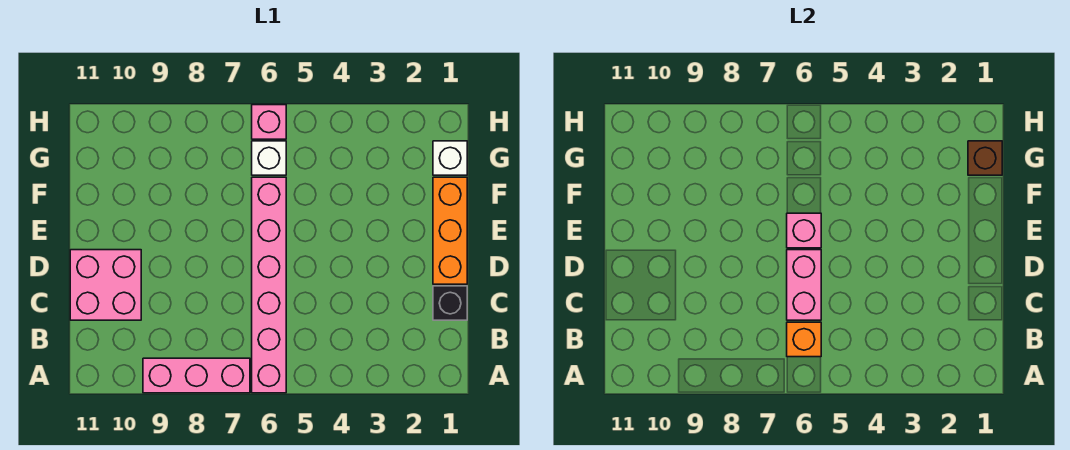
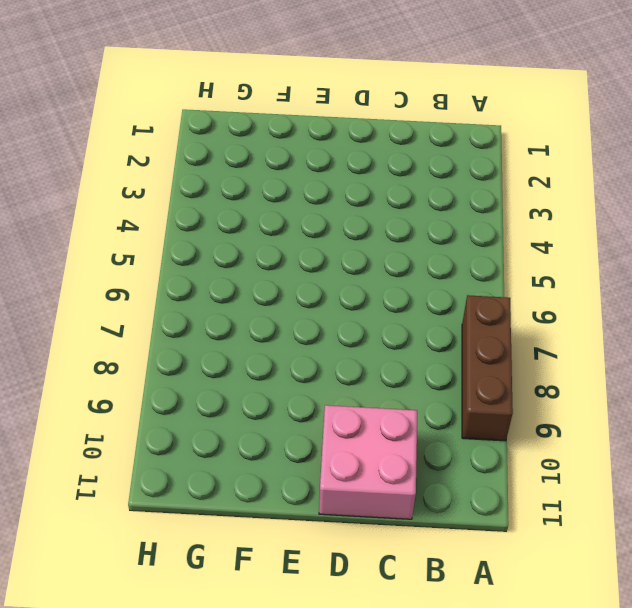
brown brick A7:A9 level 1 -> pink brick A7:A9 level 1
none -> pink brick A6:F6 level 1
none -> black brick C1 level 1
none -> orange brick D1:F1 level 1

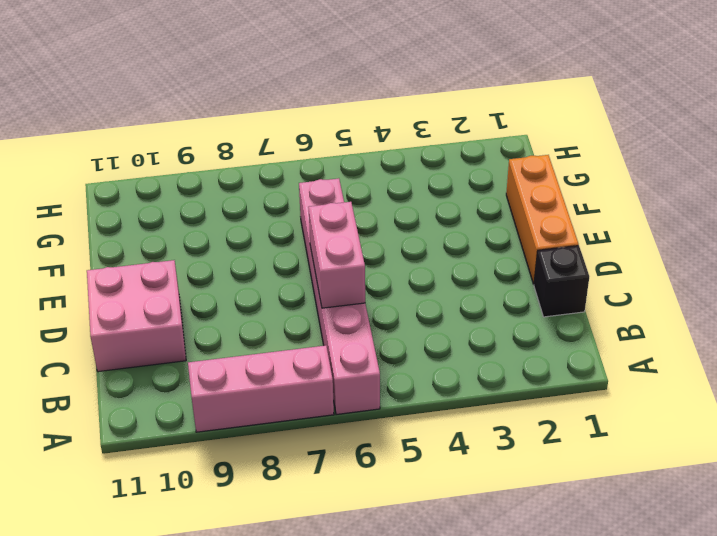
none -> white brick G1 level 1
none -> white brick G6 level 1
none -> pink brick H6 level 1

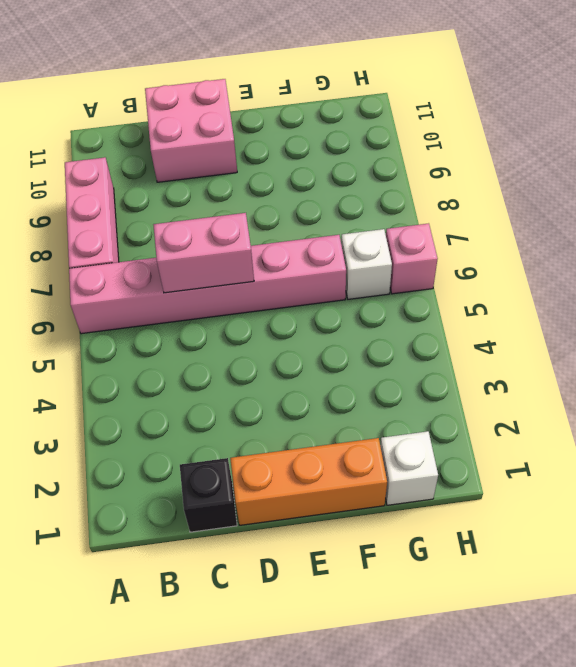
none -> orange brick B6 level 2
none -> pink brick E6 level 2
none -> brown brick G1 level 2

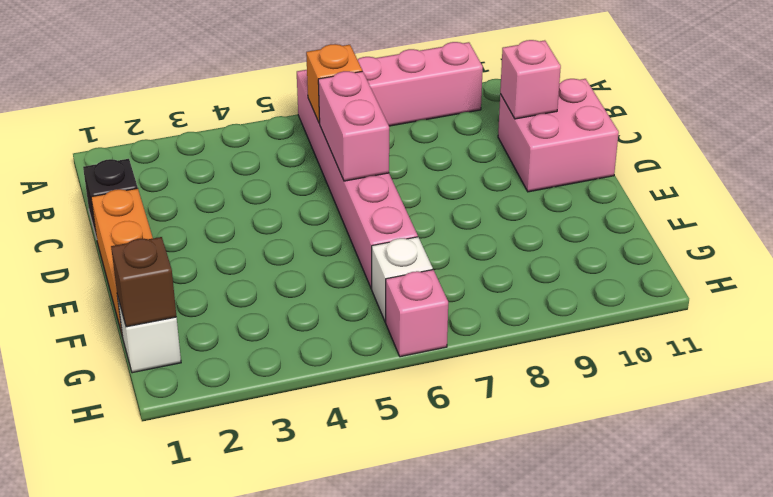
pink brick C10 level 2 -> pink brick E6 level 2

